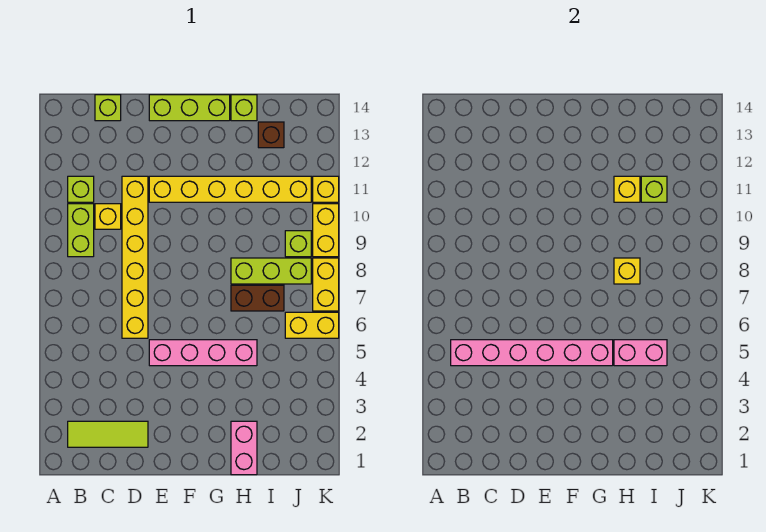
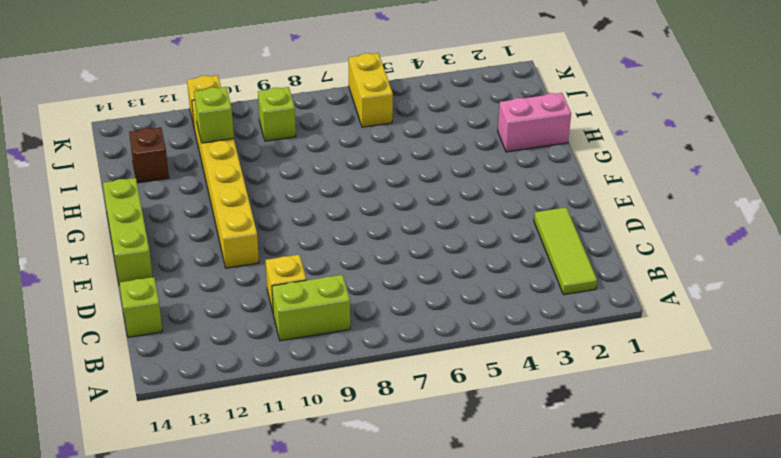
none -> lime brick B11 level 1
none -> yellow brick D6:D11 level 1
none -> pink brick E5:H5 level 1

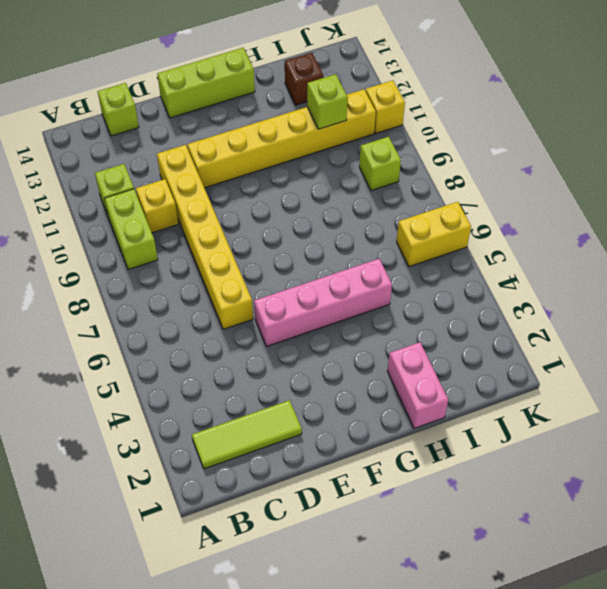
none -> brown brick H7:I7 level 1
none -> lime brick H8:J8 level 1
none -> lime brick H14 level 1

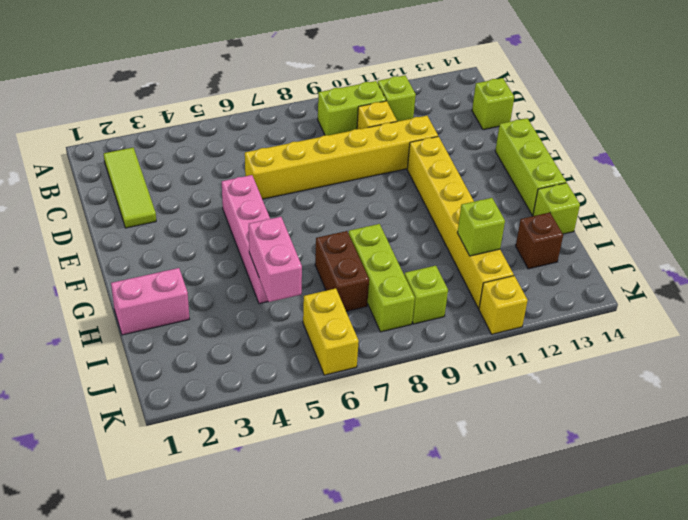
none -> yellow brick K7:K8 level 1
none -> yellow brick K9:K10 level 1
none -> pink brick B5:G5 level 2

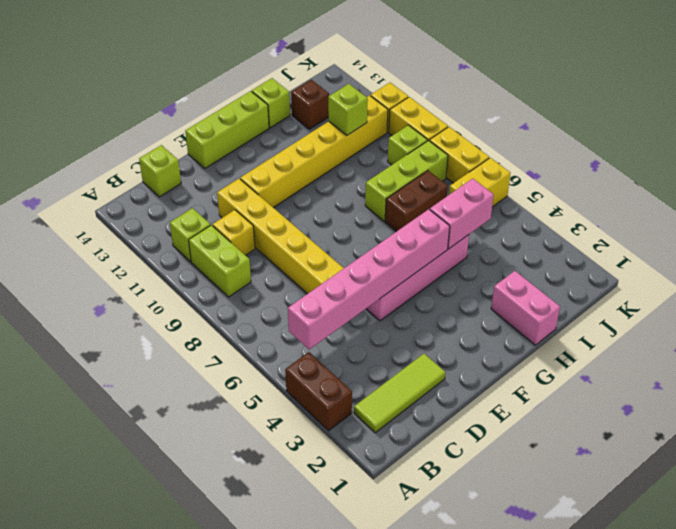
brown brick A3:A4 level 1 -> none
none -> yellow brick H8 level 2
none -> yellow brick H11 level 2

